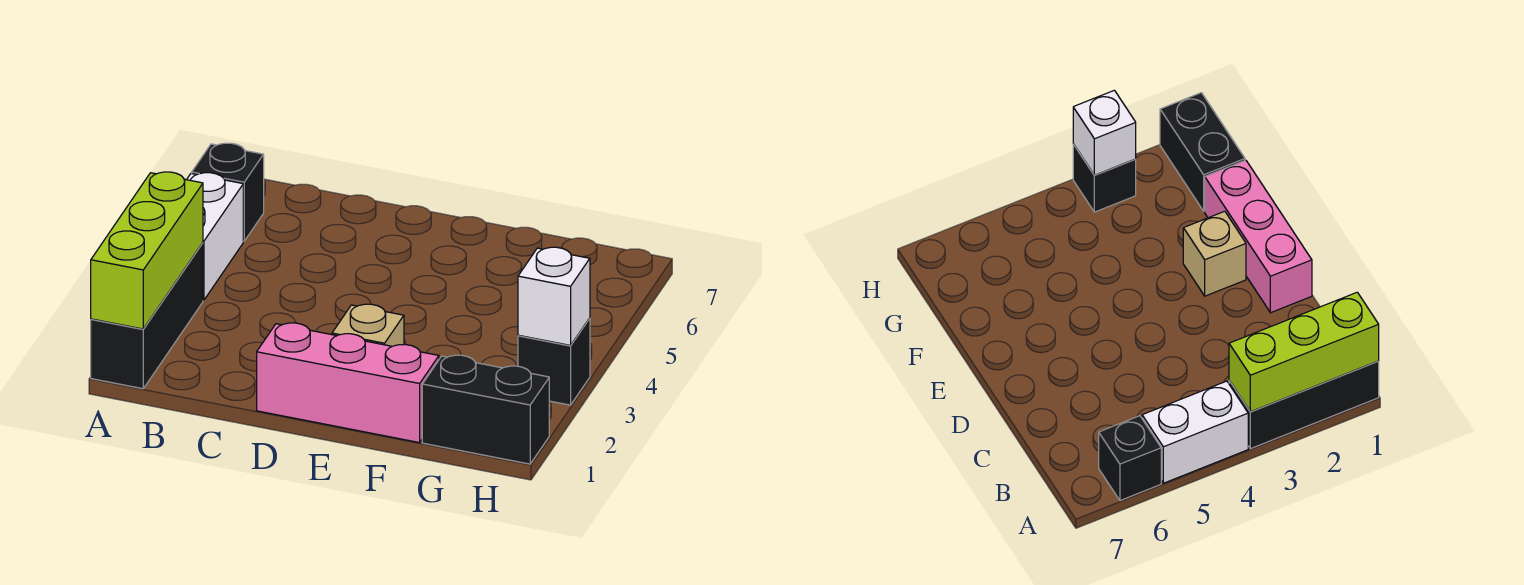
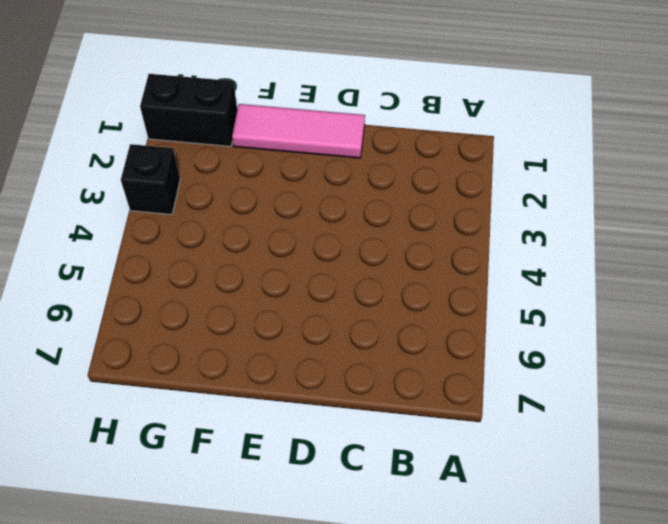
pink tile D1:F1 level 1 -> pink brick D1:F1 level 1
none -> black brick A1:A3 level 1
none -> white brick A4:A5 level 1

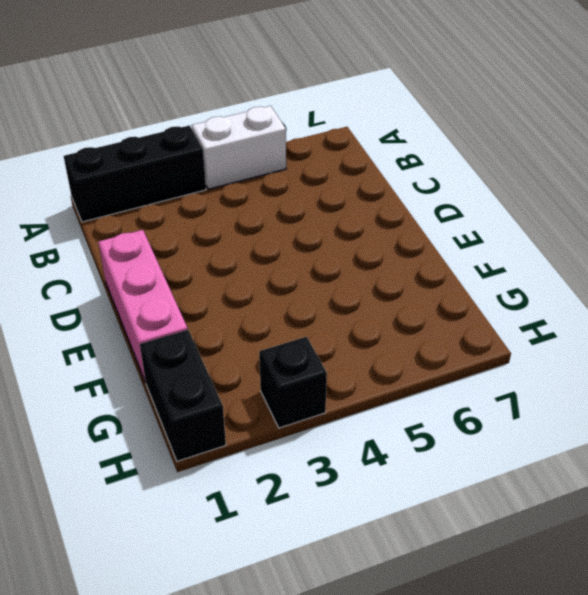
none -> black brick A6 level 1
none -> tan brick E2 level 1

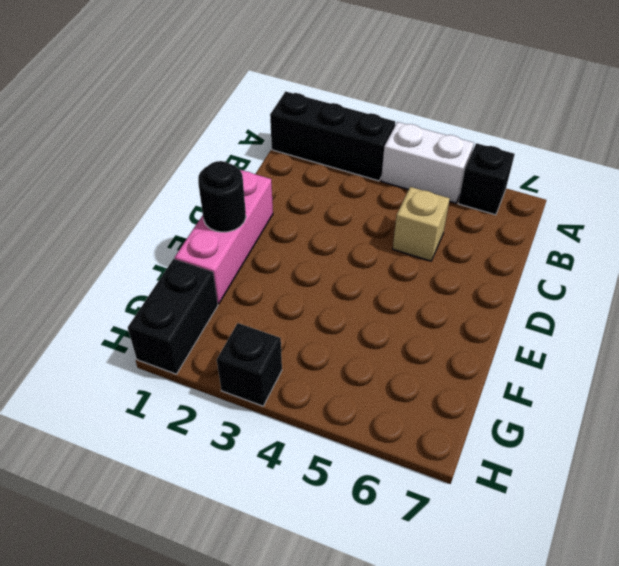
tan brick C5 level 1 -> tan brick E2 level 1
black round brick E1 level 2 -> none
none -> lime brick A1:A3 level 2
none -> white brick H3 level 2

